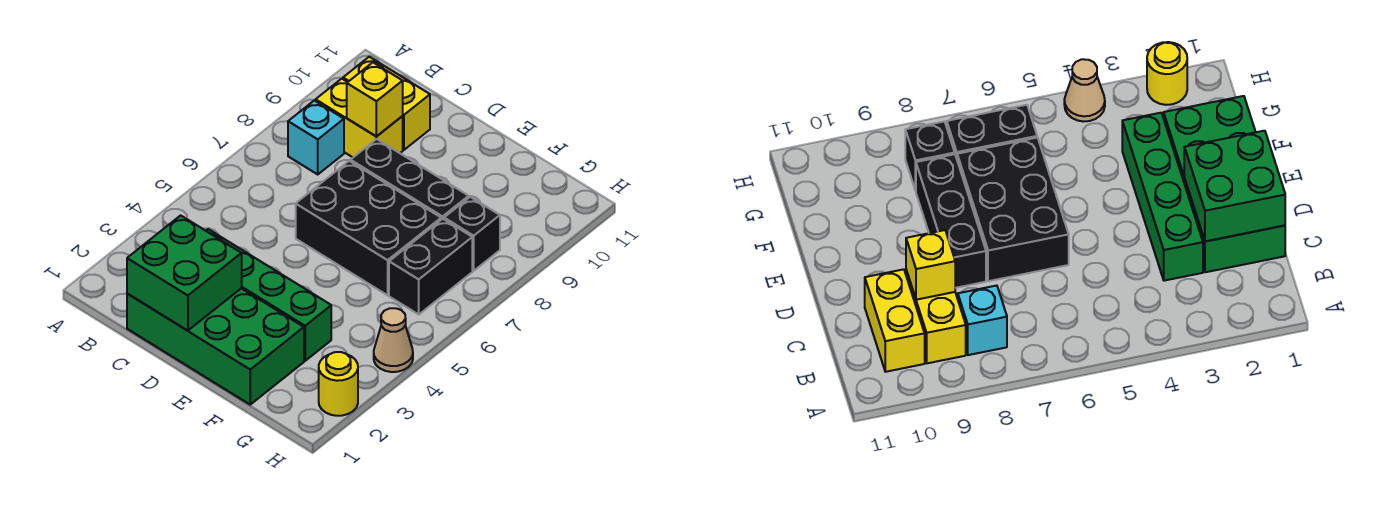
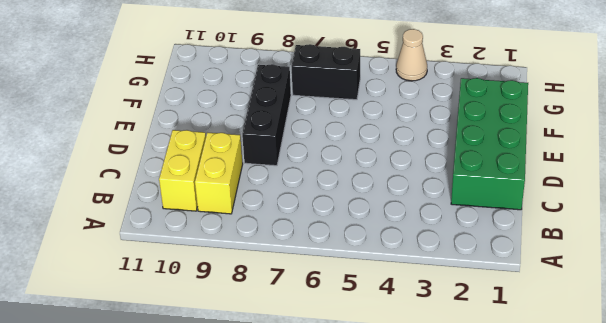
none -> cyan brick B8 level 1
none -> green brick C3:F3 level 1
none -> black brick D6:F7 level 1

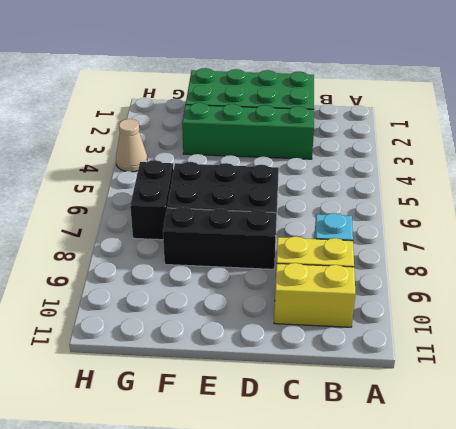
none -> black brick G8 level 1
none -> yellow round brick H2 level 1
none -> green brick C1:D2 level 2

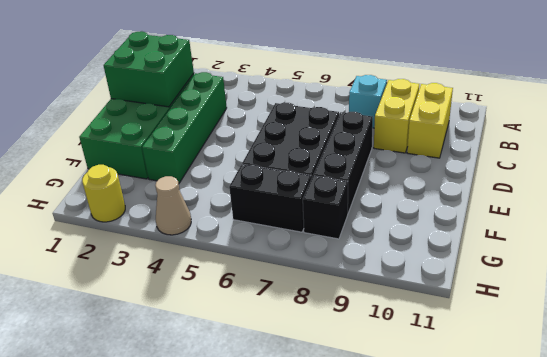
none -> yellow brick C9 level 2

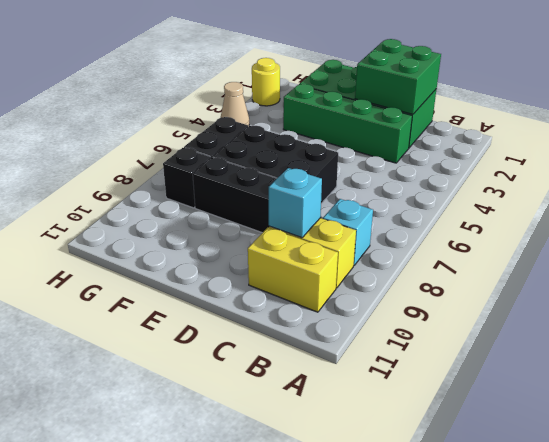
cyan brick C9 level 2 -> yellow brick C9 level 2

